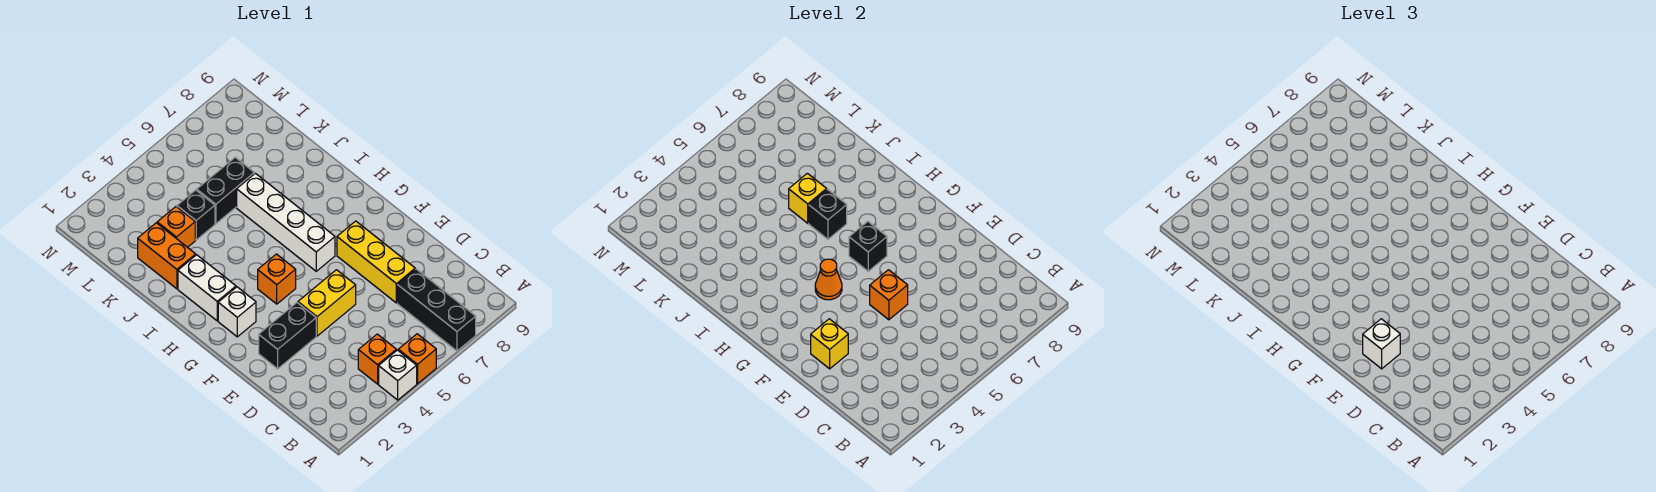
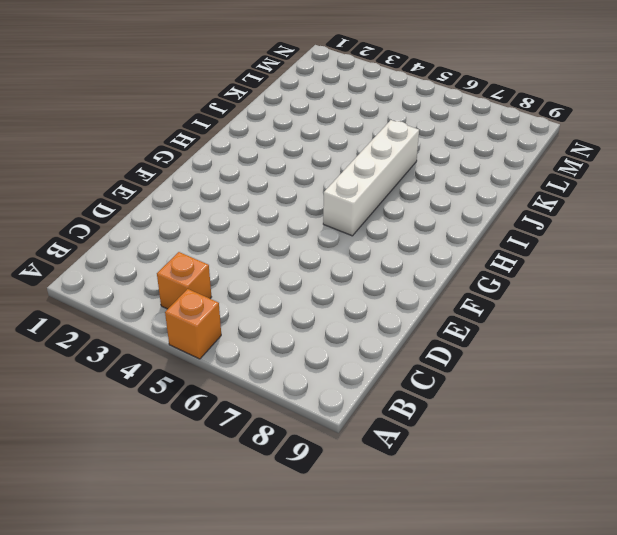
none -> white brick A4 level 1
none -> black brick A7:C7 level 1
none -> yellow brick D7:F7 level 1

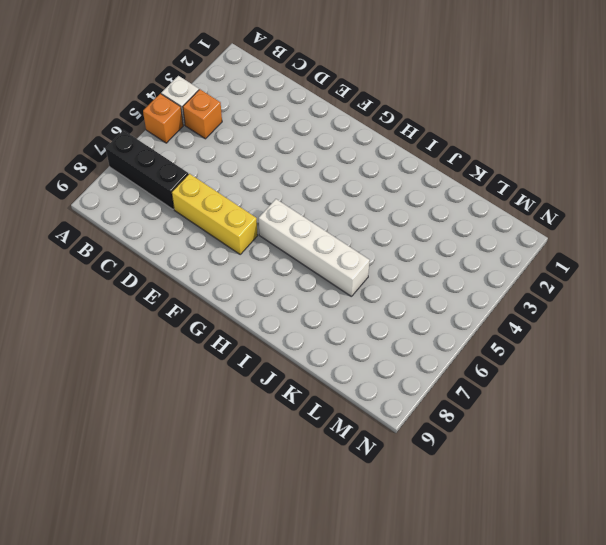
none -> black brick E2:E3 level 1
none -> yellow brick E4:E5 level 1
none -> white brick G2 level 1

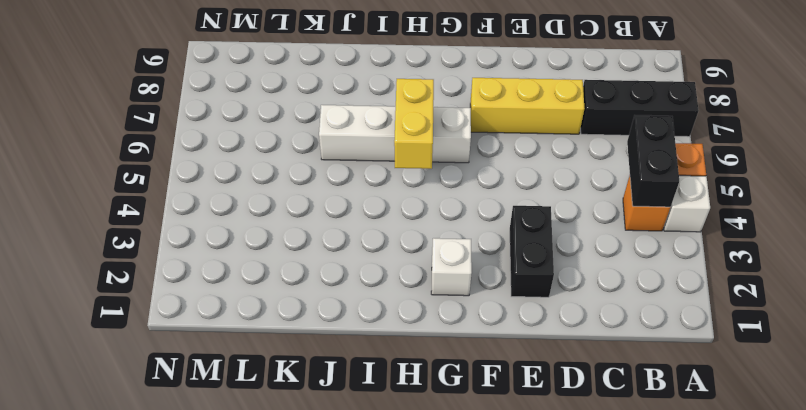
black brick B4:B5 level 2 -> black brick K5:K6 level 1
yellow brick H5:H6 level 2 -> yellow brick E4:E5 level 1
none -> orange brick G4 level 1
none -> white brick H2:I2 level 1
none -> orange brick J2:K2 level 1

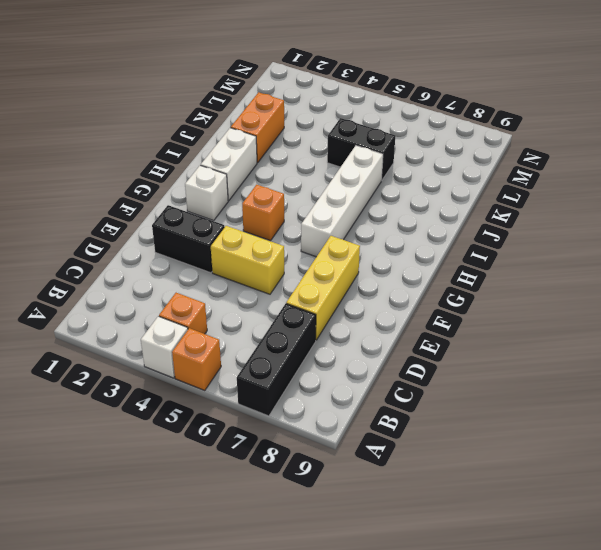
none -> orange brick K3 level 1
none -> black brick K4 level 1
none -> yellow brick E2 level 2

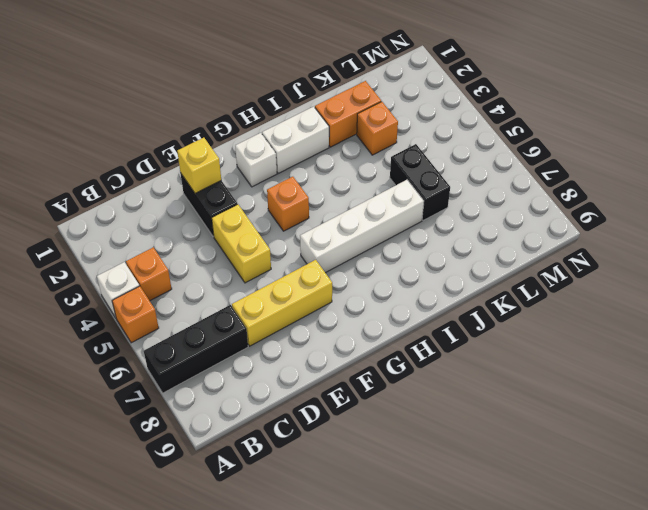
none -> black brick K4 level 1
none -> orange brick E5 level 2
none -> orange cone G4 level 2

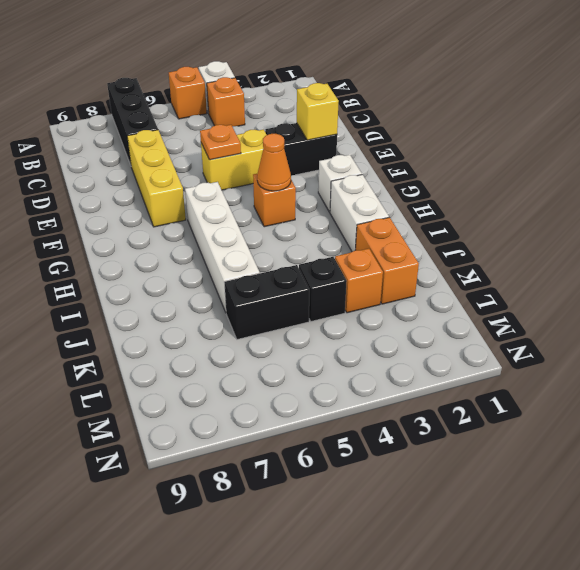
orange plate E5 level 2 -> orange brick E5 level 2
none -> black brick G6 level 2
none -> black brick I6 level 2
none -> yellow brick J6 level 2

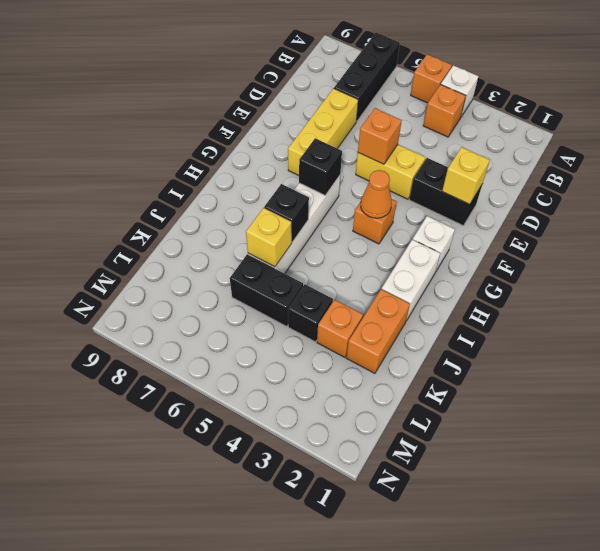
none -> white brick E2 level 3

